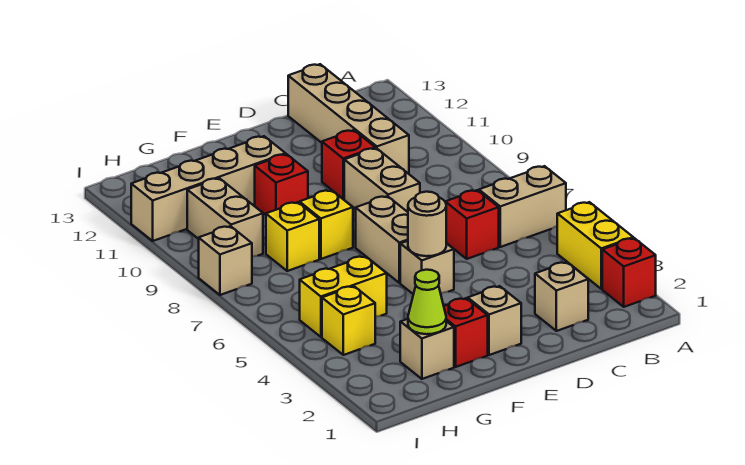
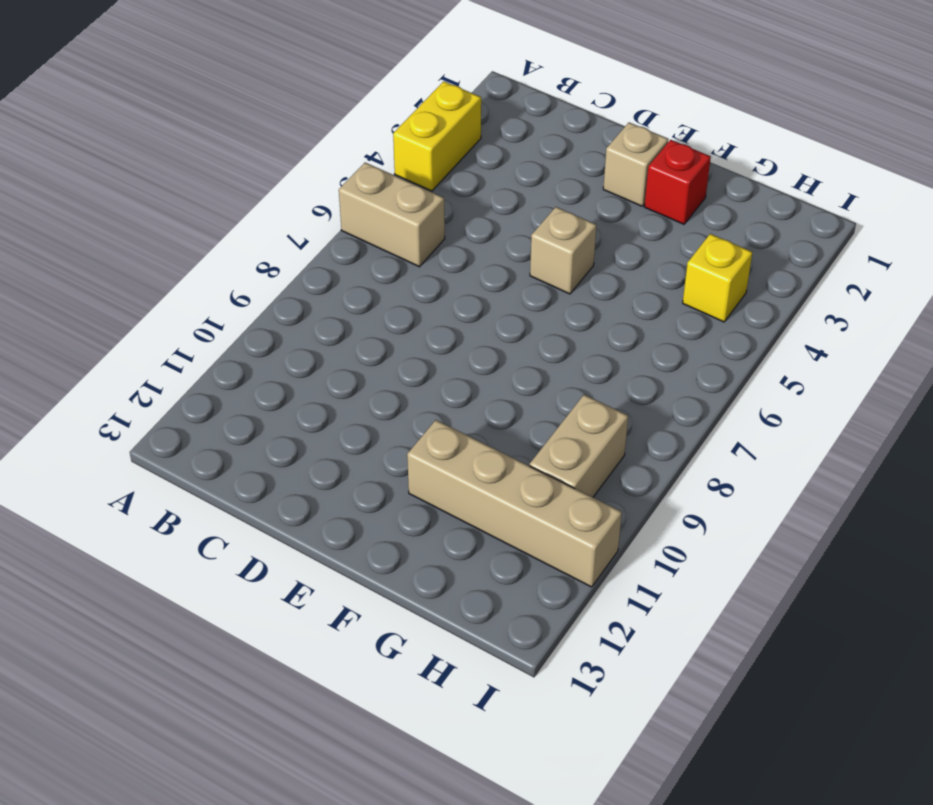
none -> red brick A2 level 1
none -> tan brick C2 level 1
none -> red brick C6 level 1

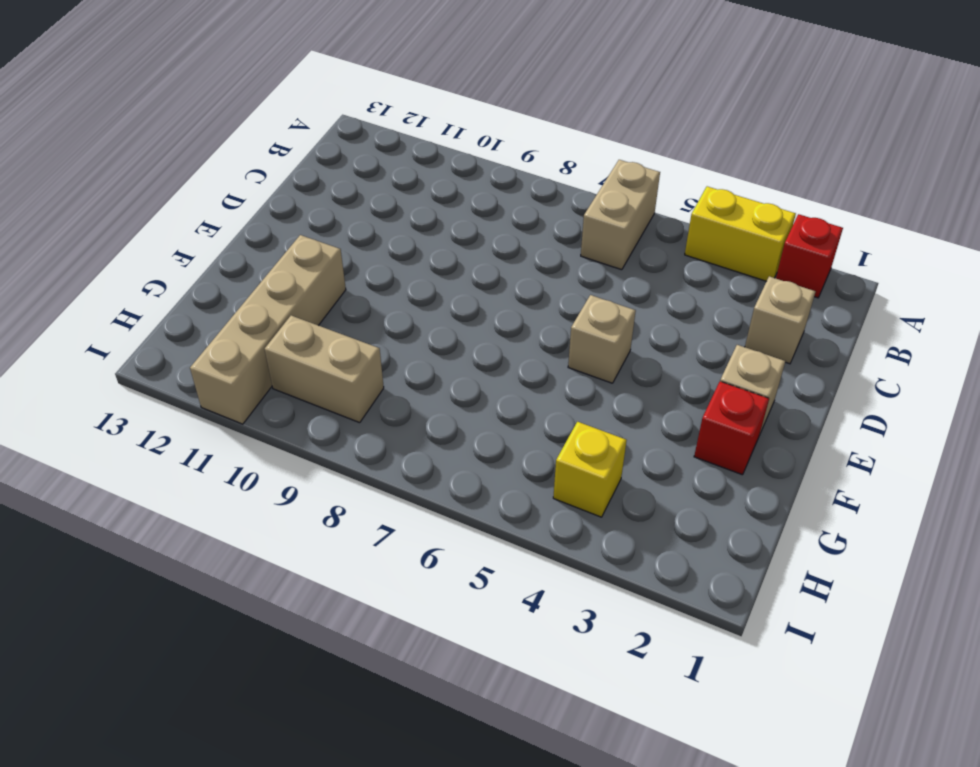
none -> red brick C6 level 1
none -> tan brick C10:C13 level 1
none -> tan brick D8:D9 level 1

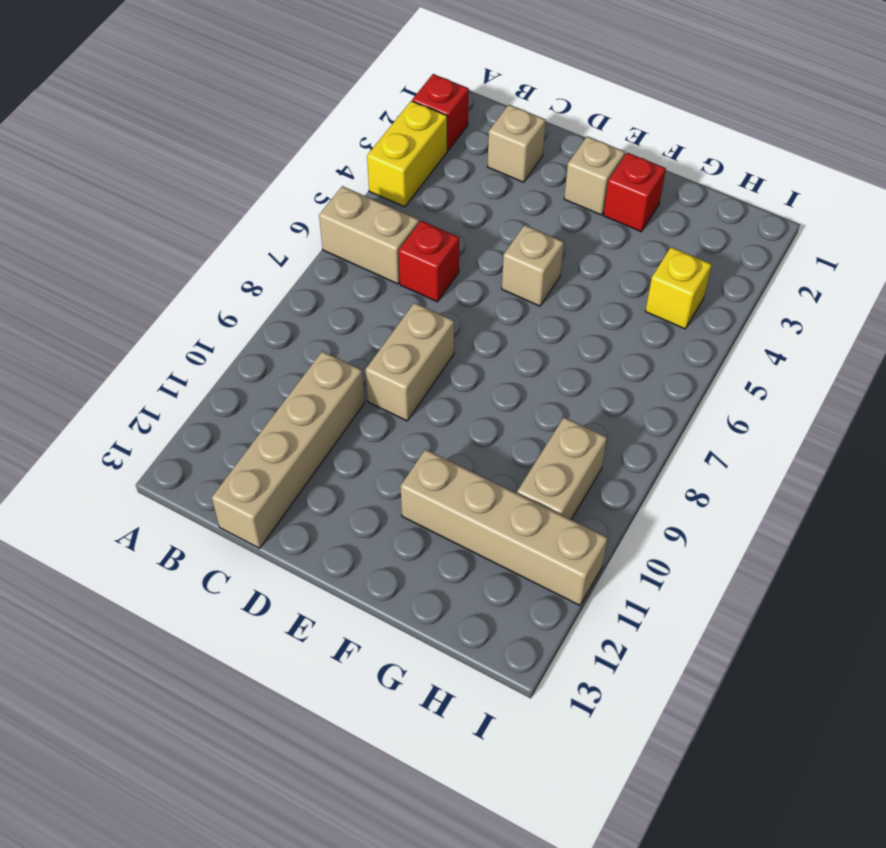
none -> red brick D10 level 1
none -> tan brick E6:E7 level 1
none -> yellow brick F8 level 1

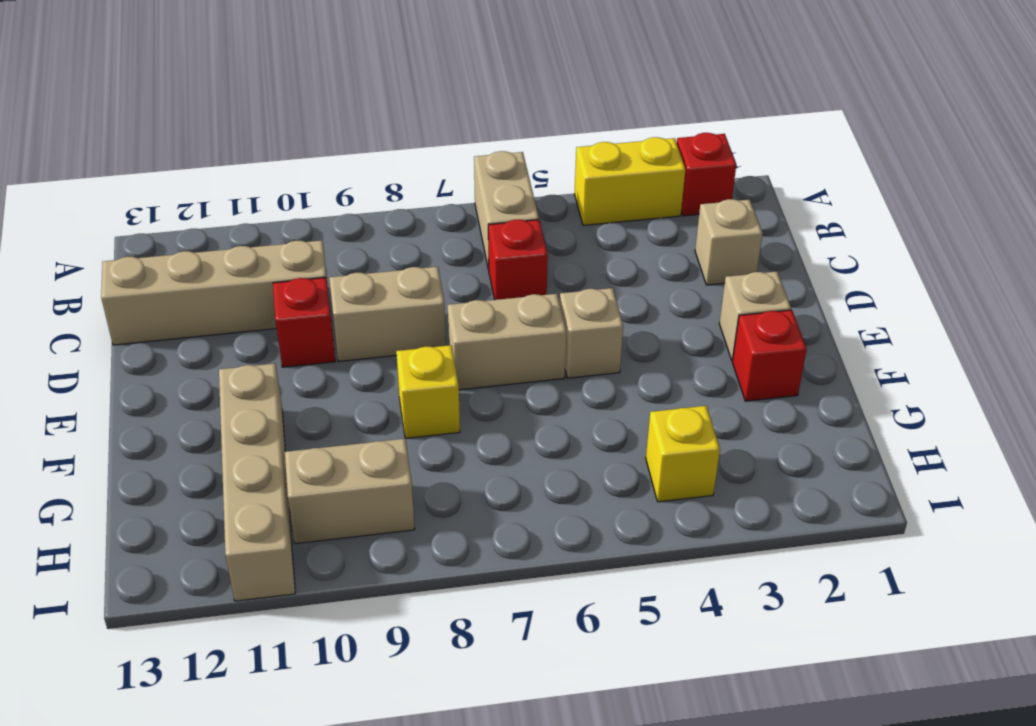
none -> red brick F10 level 1
none -> tan brick G2 level 1
none -> yellow brick G5:H5 level 1

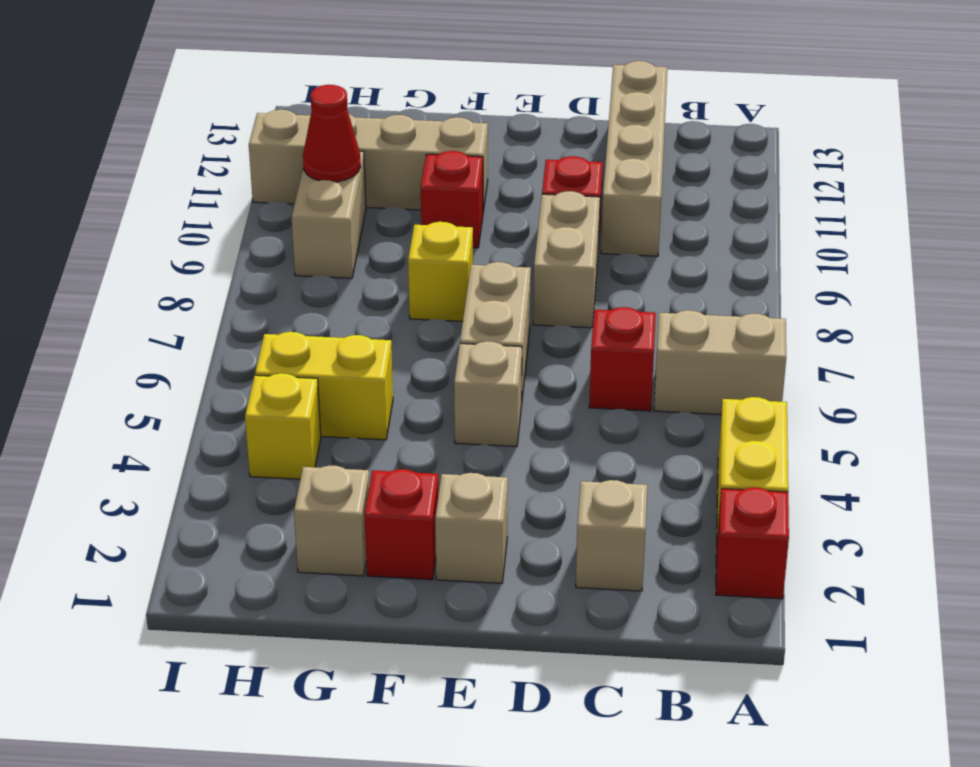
red cone H10 level 2 -> none
none -> yellow brick G8 level 1
none -> tan brick I8 level 1
none -> tan round brick E5 level 2

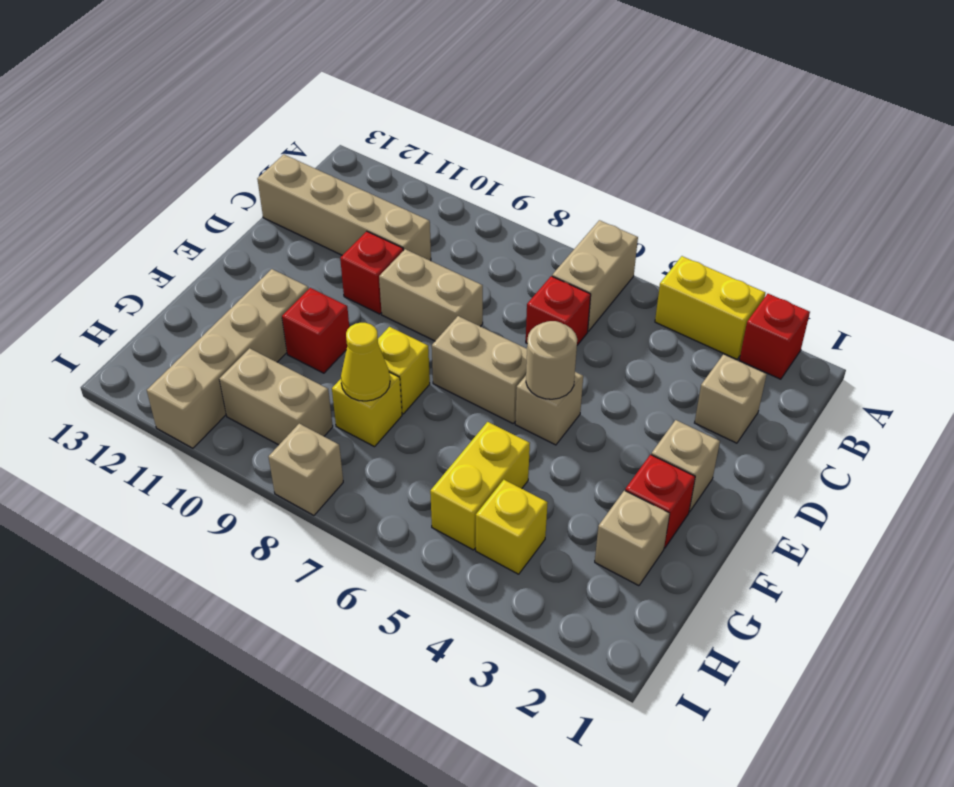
yellow cone G8 level 2 -> none
none -> lime cone G2 level 2

